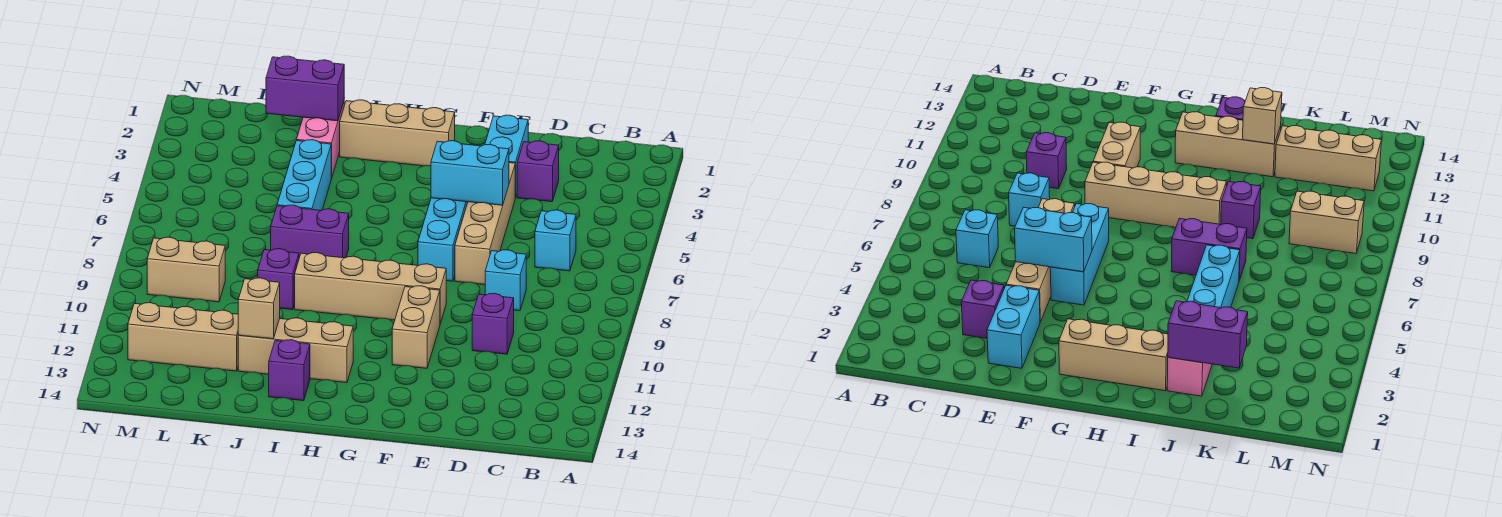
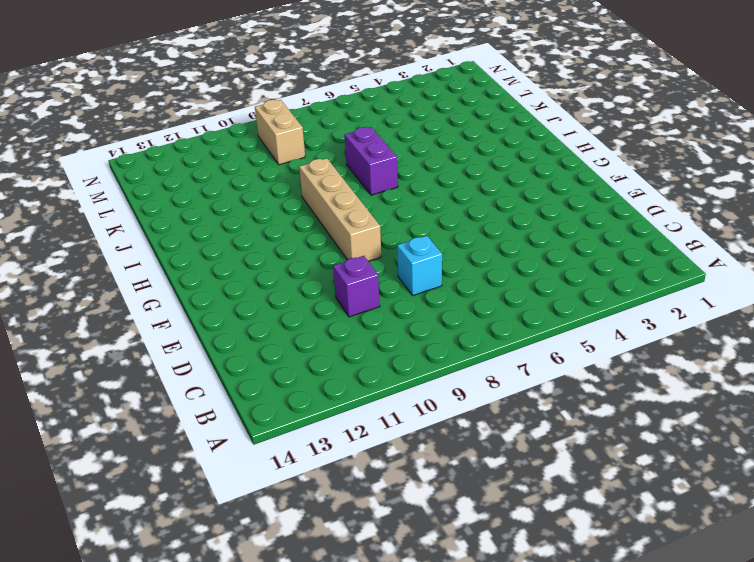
none -> cyan brick C6 level 1
none -> purple brick D3 level 1
none -> cyan brick E2:E3 level 1

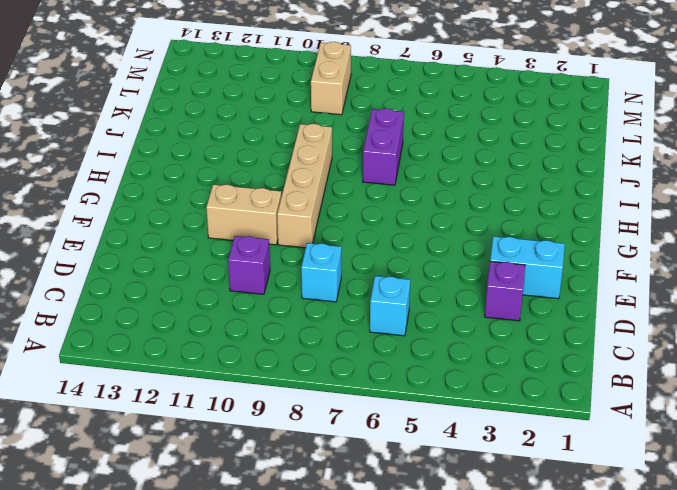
none -> tan brick E4:E7 level 1
none -> cyan brick F5:F7 level 1
none -> tan brick G2:I2 level 1

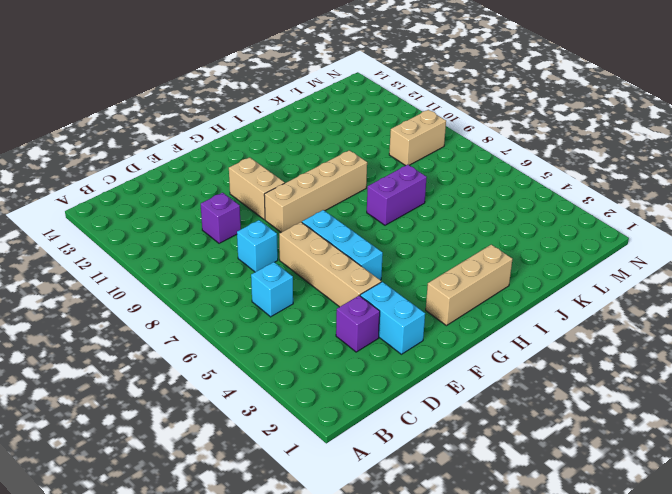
none -> tan brick H12:J12 level 1
none -> purple brick I13 level 1
none -> pink brick J2:J3 level 1

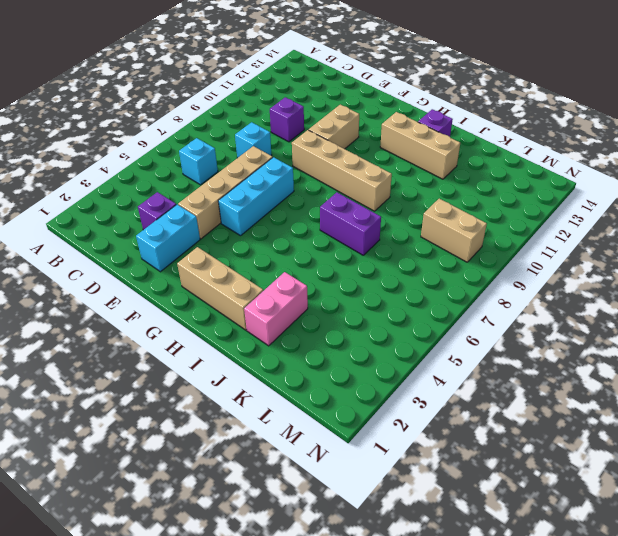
none -> cyan brick J4:J6 level 1
none -> purple brick J9 level 1
none -> tan brick K12:M12 level 1

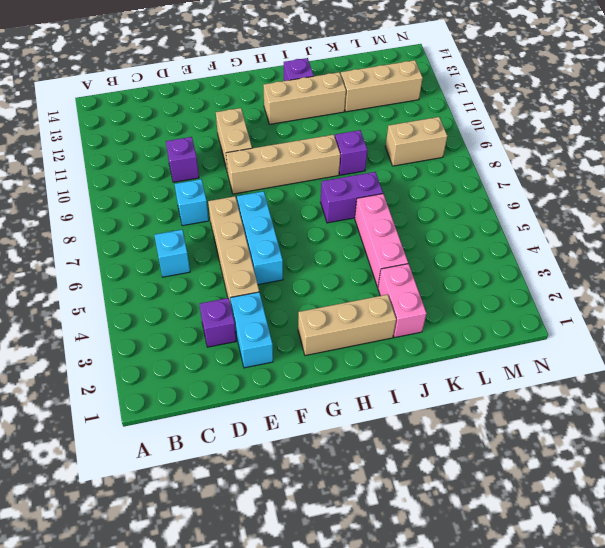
pink brick J4:J6 level 1 -> cyan brick J4:J6 level 1
none -> cyan brick E5:F5 level 2
none -> purple brick J2:K2 level 2
none -> tan brick J12 level 2

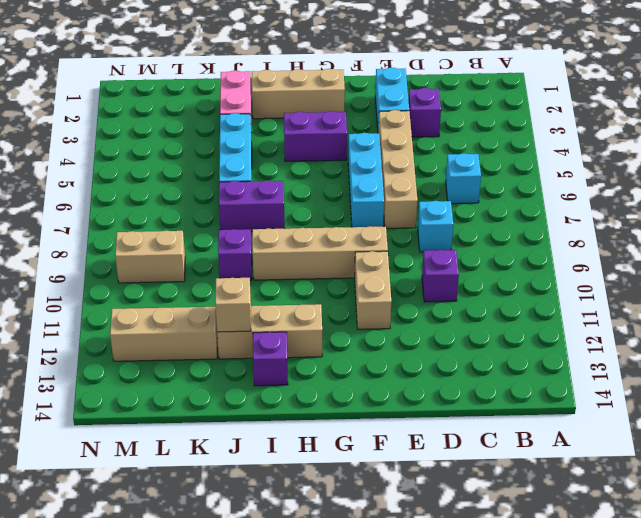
purple brick G4:H4 level 1 -> purple brick J2:K2 level 2
none -> cyan brick E5:F5 level 2

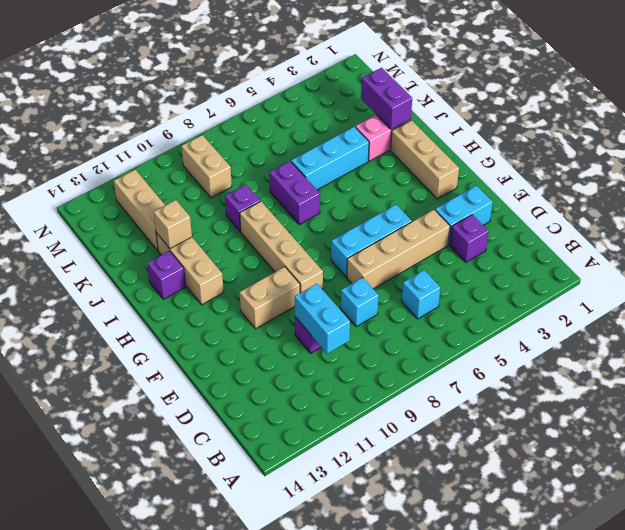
cyan brick C10:D10 level 2 -> cyan brick E5:F5 level 2

